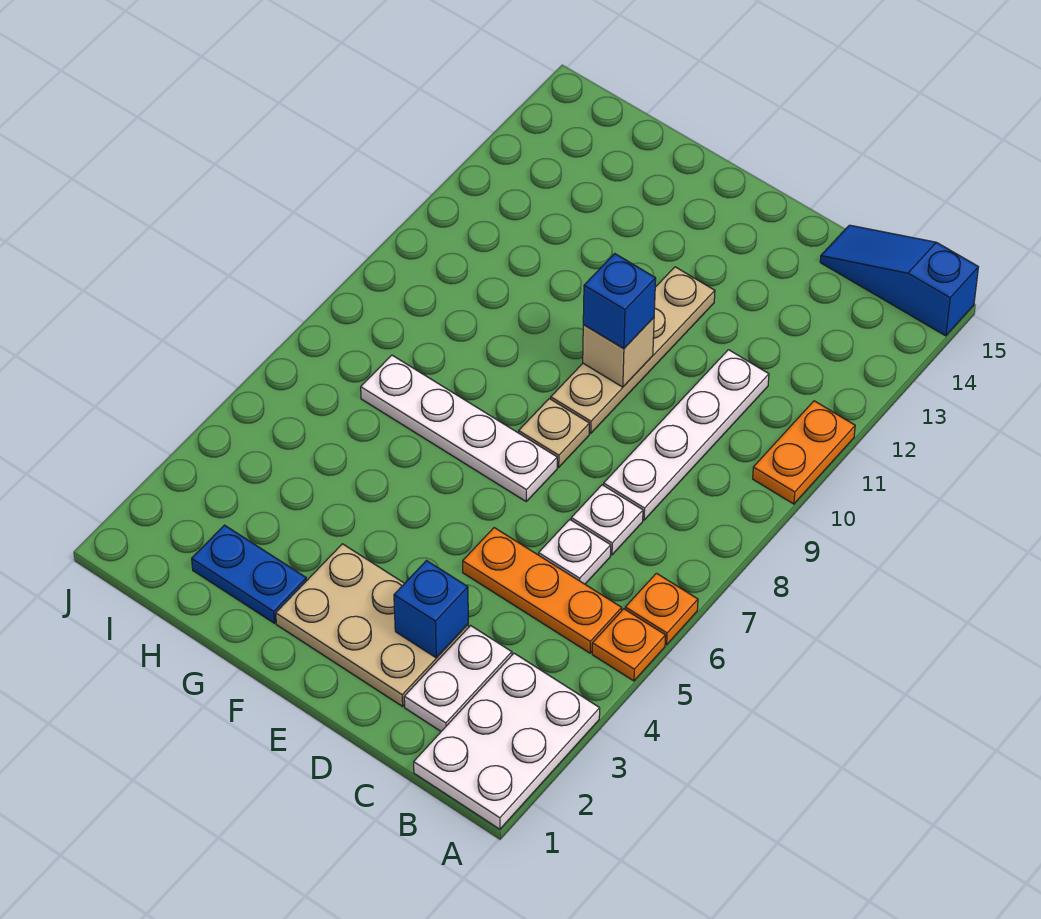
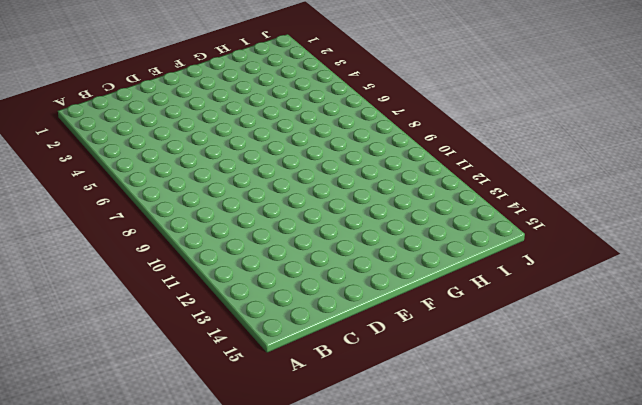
none -> white plate A1:B3 level 1
none -> orange plate A5 level 1
none -> orange plate A6 level 1

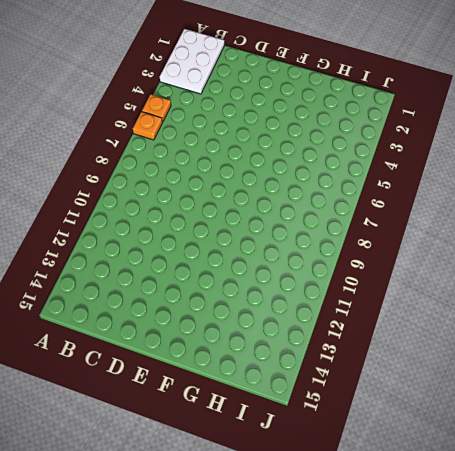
none -> orange plate A10:A11 level 1
none -> blue slope A15:C15 level 1 top A
none -> orange plate B5:D5 level 1

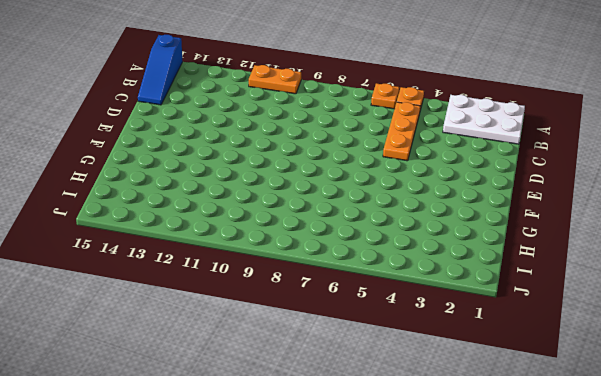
none -> white plate C2:C3 level 1
none -> white plate C6 level 1
none -> white plate C7 level 1

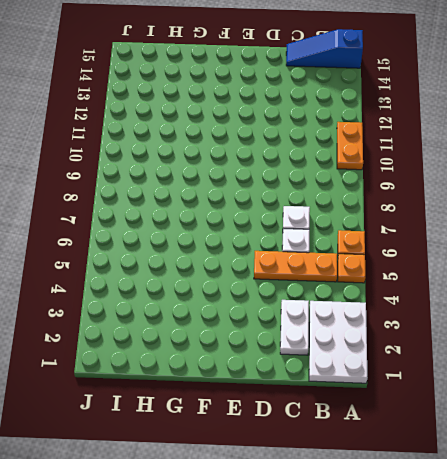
none -> white plate C8:C11 level 1
none -> tan plate D2:F3 level 1
none -> white plate E7:H7 level 1

